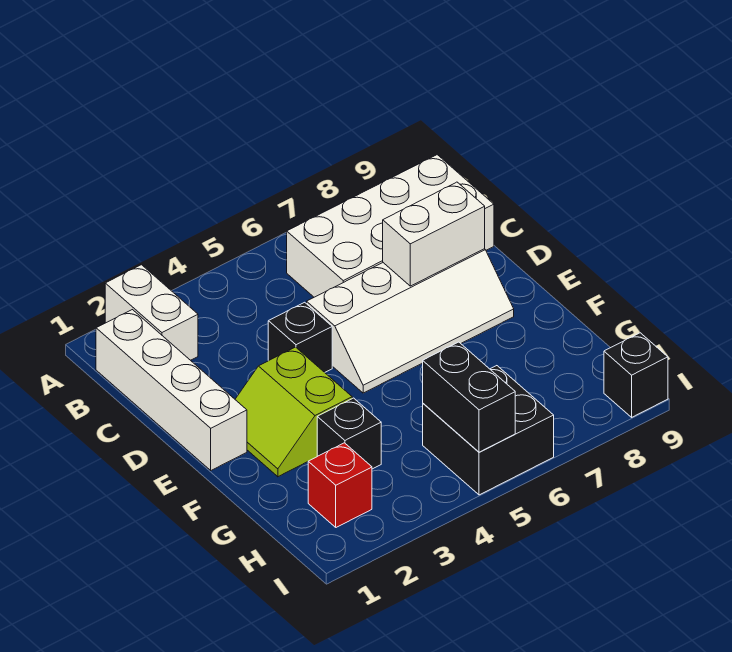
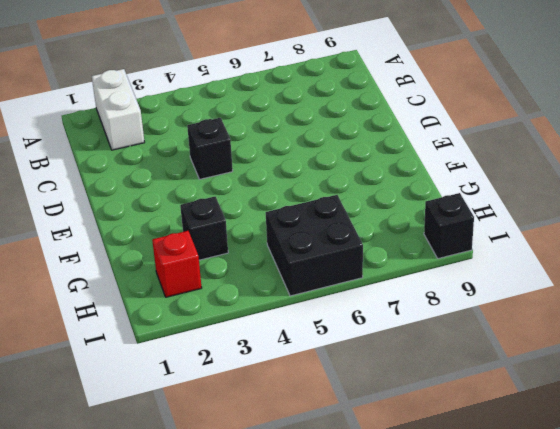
none -> white brick B1:E1 level 1
none -> white brick B6:C9 level 1
none -> white slope D5:E8 level 1 top D

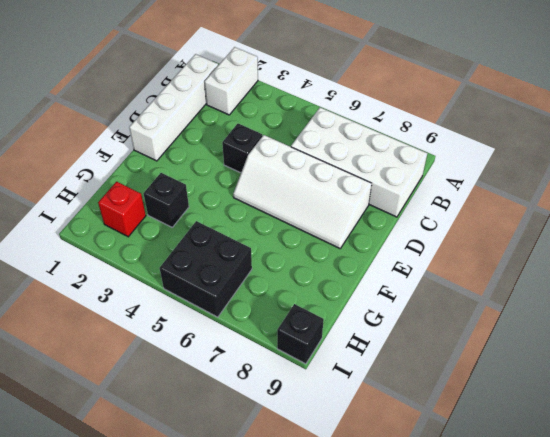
none -> lime slope E2:F3 level 1 top 3
none -> white brick D7:D8 level 2
none -> black brick H5:I5 level 2

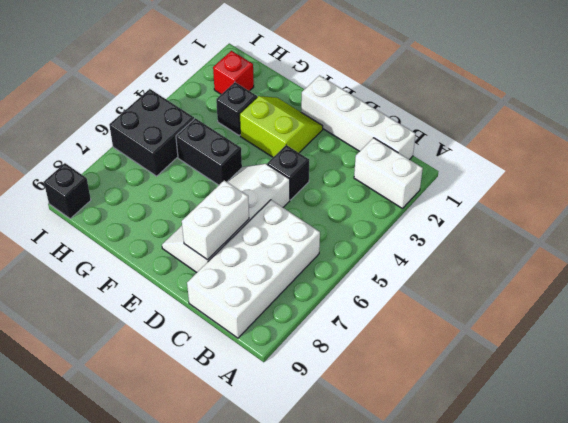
black brick F5:G5 level 1 -> black brick H5:I5 level 2

